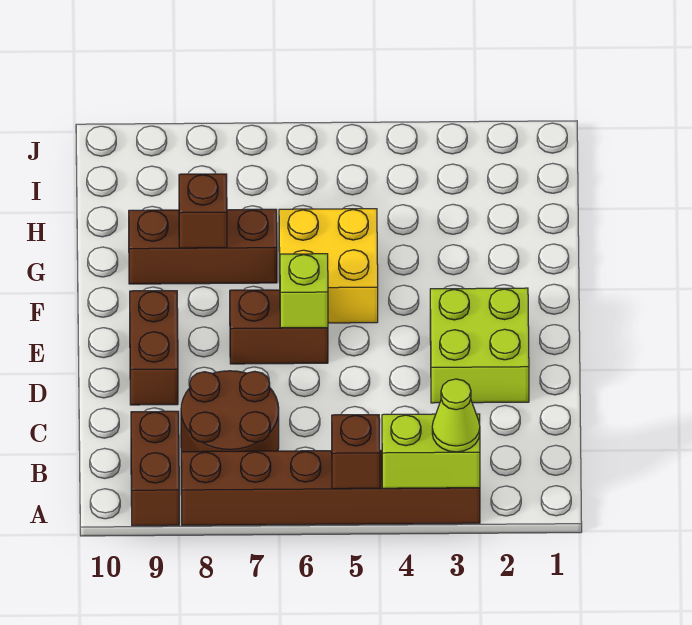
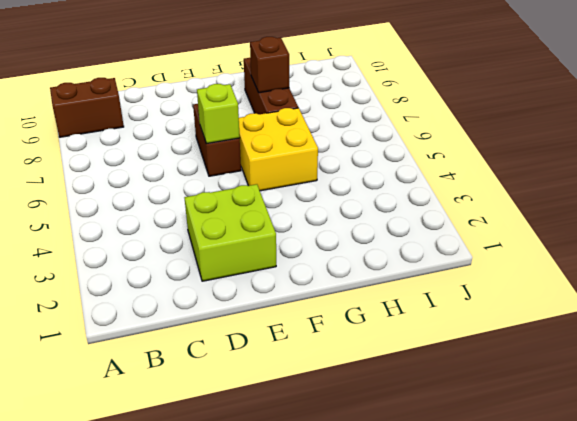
none -> brown brick A3:A8 level 1
none -> brown round brick B7:C8 level 1
none -> brown brick D9:E9 level 1

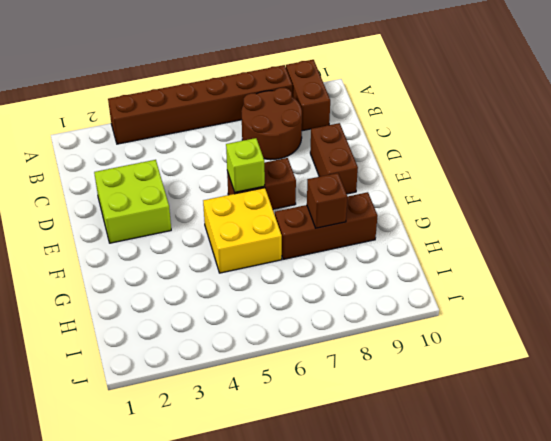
none -> lime brick A3:A4 level 2
none -> brown brick A5 level 2
none -> lime cone A3 level 3

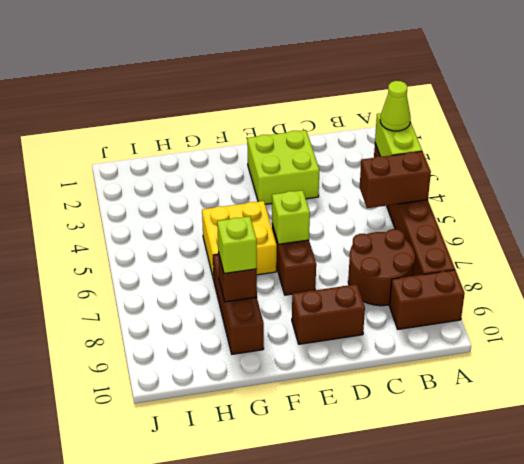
brown brick A5:B5 level 2 -> brown brick A5 level 2
lime brick G8 level 3 -> none

